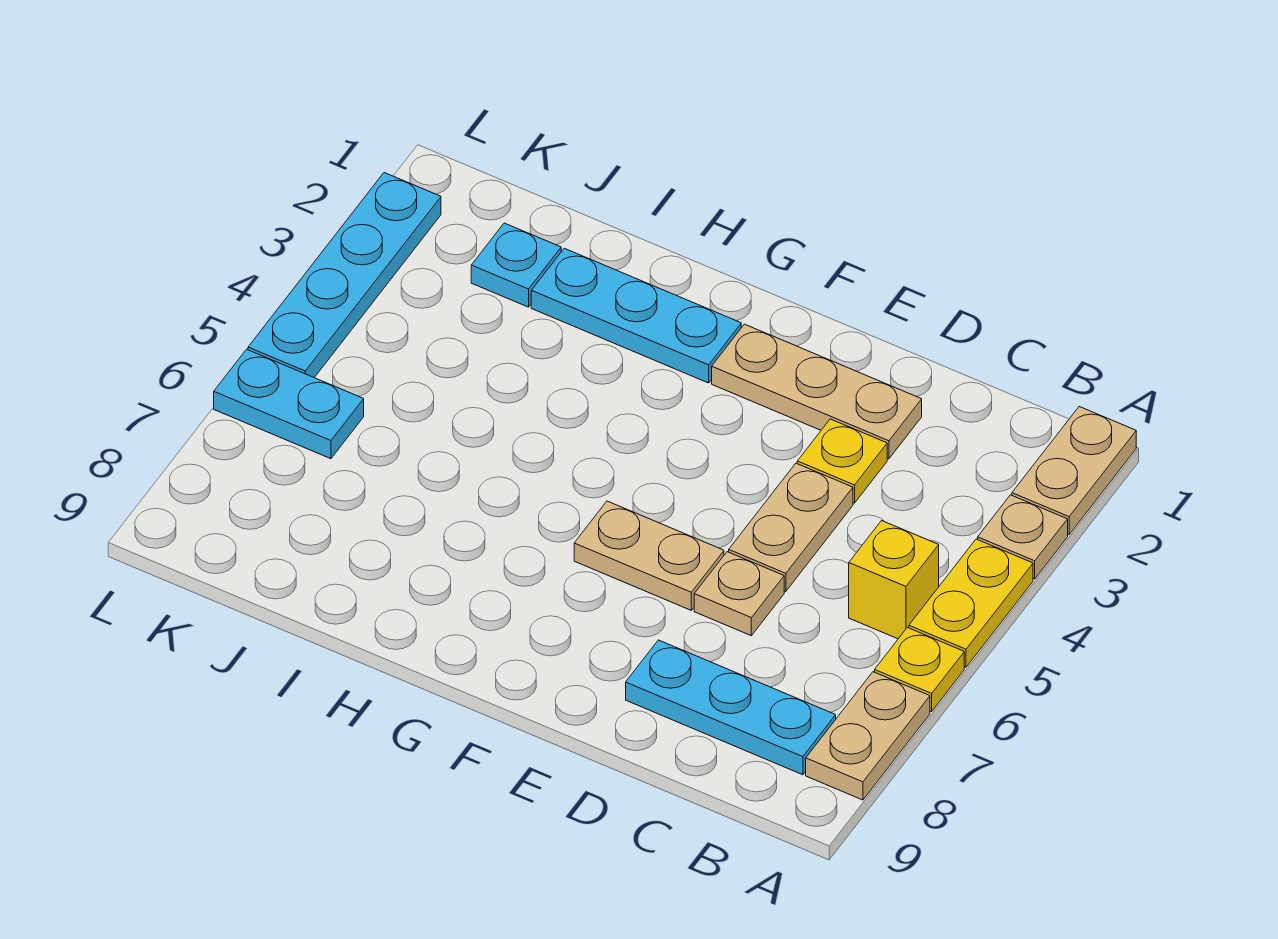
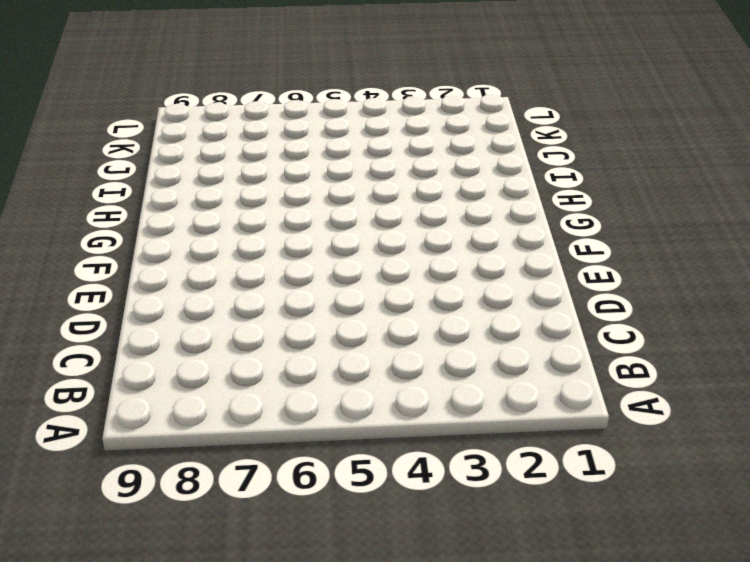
none -> tan plate A1:A2 level 1
none -> tan plate A3 level 1
none -> yellow plate A4:A5 level 1

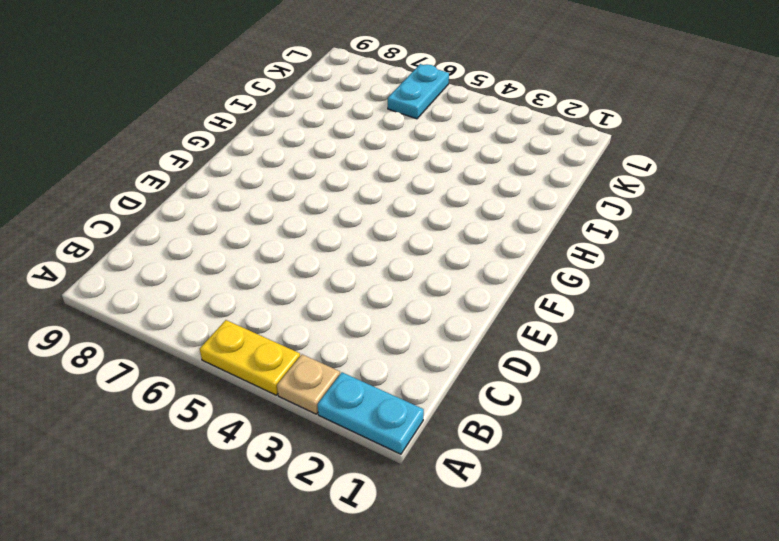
cyan plate A1:A2 level 1 -> tan plate A1:A2 level 1
none -> yellow plate A6 level 1
none -> tan plate A7:A8 level 1
none -> yellow brick B5 level 1

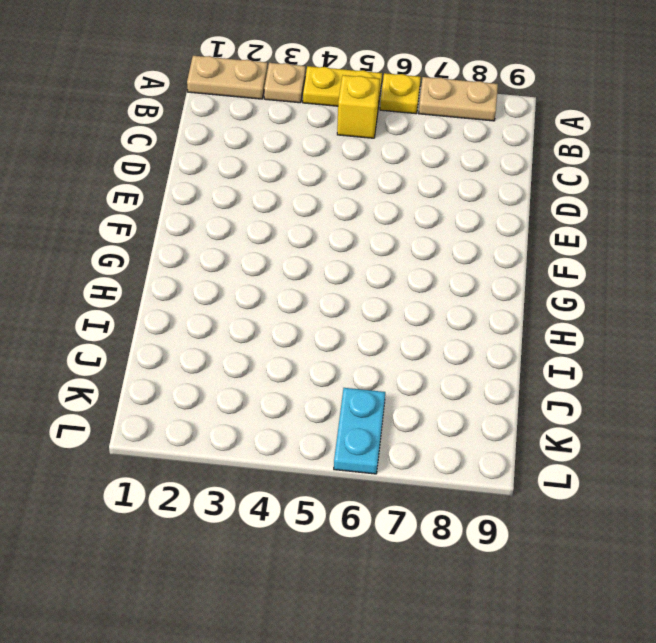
none -> cyan plate B8:D8 level 1
none -> tan plate D2:F2 level 1
none -> yellow plate D3 level 1

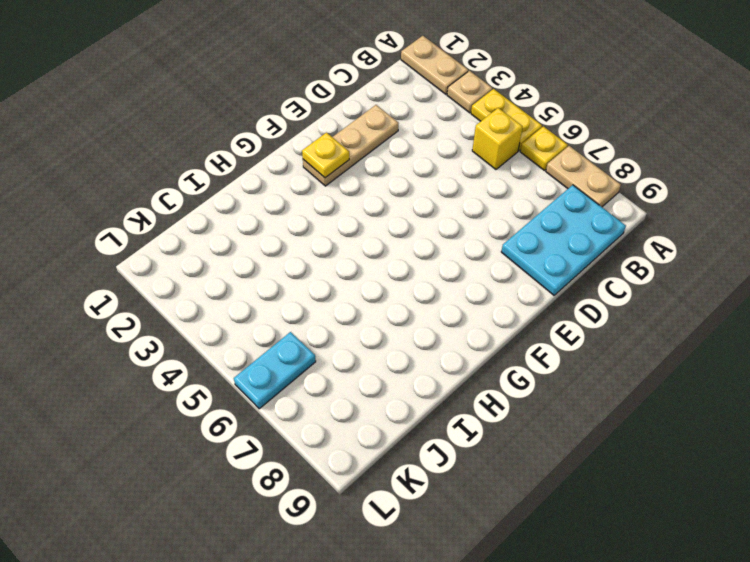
cyan plate B8:D9 level 1 -> cyan plate B8:D8 level 1
yellow plate F2 level 2 -> yellow plate D3 level 1
none -> tan plate D4:D5 level 1
none -> tan plate D6 level 1
none -> tan plate E6:F6 level 1

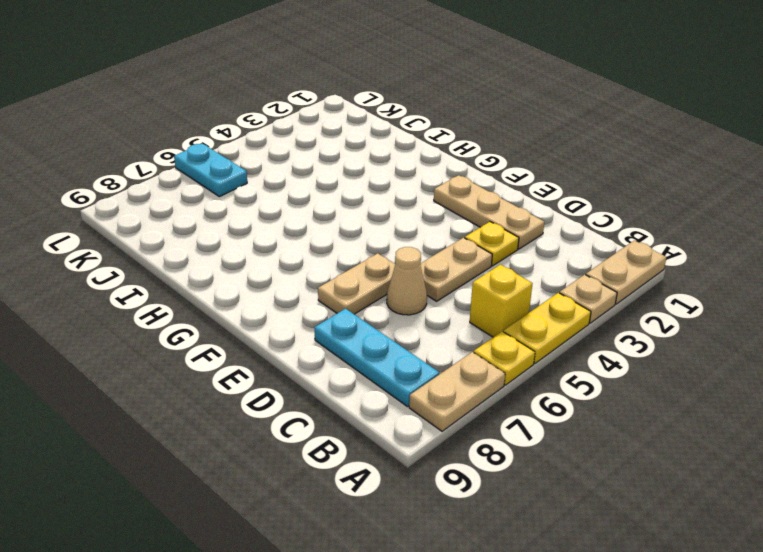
tan cone D6 level 1 -> tan plate D6 level 1
tan plate E6:E7 level 1 -> tan plate E6:F6 level 1
none -> cyan plate G2:I2 level 1
none -> cyan plate J2 level 1
none -> cyan plate L2:L5 level 1

